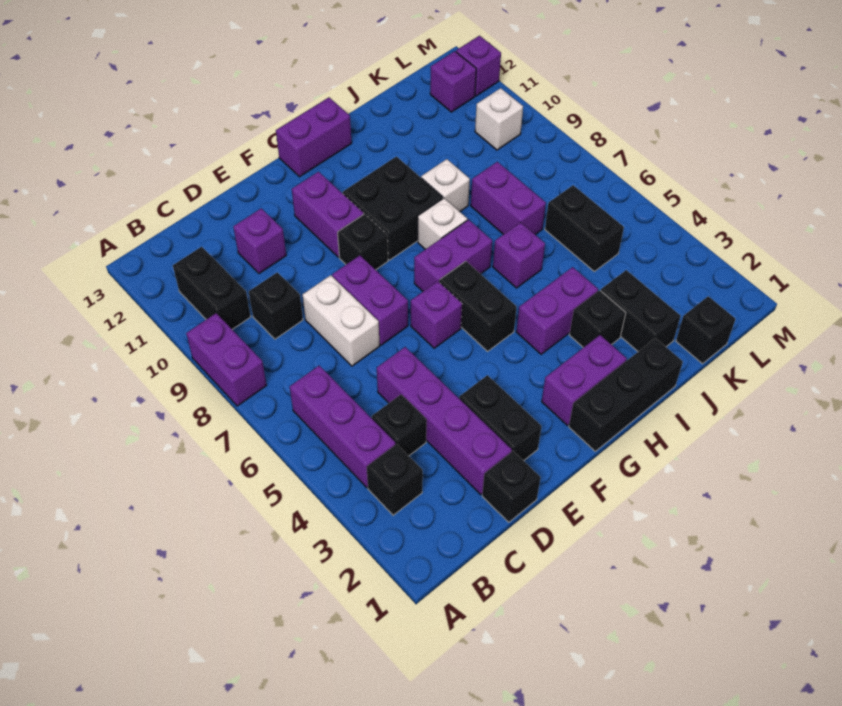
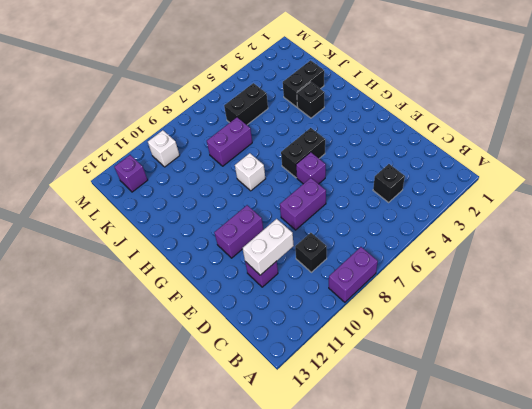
white brick D10:D11 level 2 -> white brick D7:D8 level 1
none -> black brick B3 level 1
none -> purple brick B4:B6 level 1
none -> black brick B10:B11 level 1
none -> black brick D1 level 1

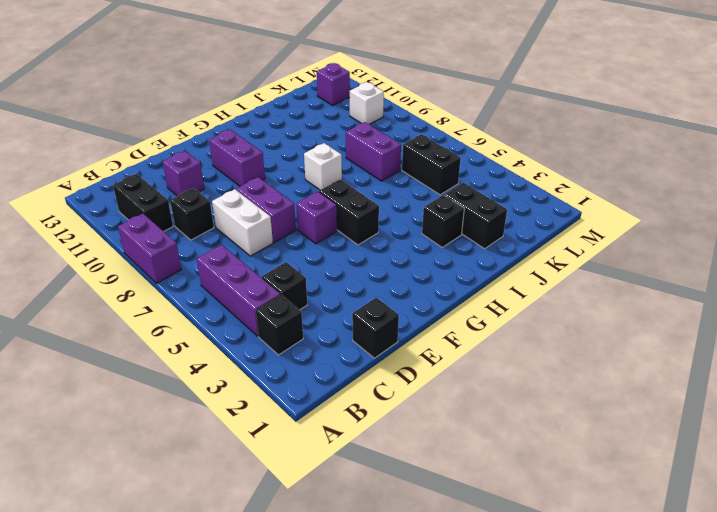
none -> purple brick D2:D5 level 1
none -> black brick E2:E3 level 1
none -> black brick F9 level 1
none -> black brick G1:I1 level 1

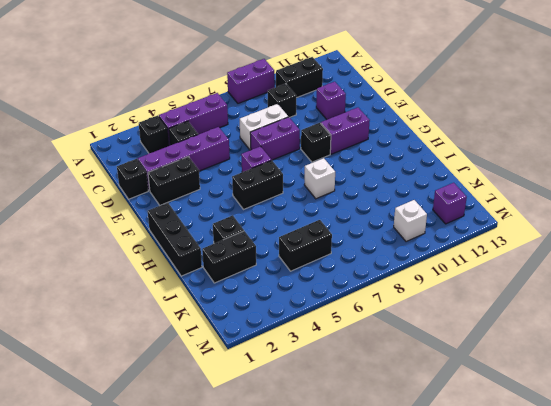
none -> purple brick G2:H2 level 1
none -> purple brick G7:H7 level 1
none -> black brick G9:H10 level 1
none -> purple brick G13:H13 level 1

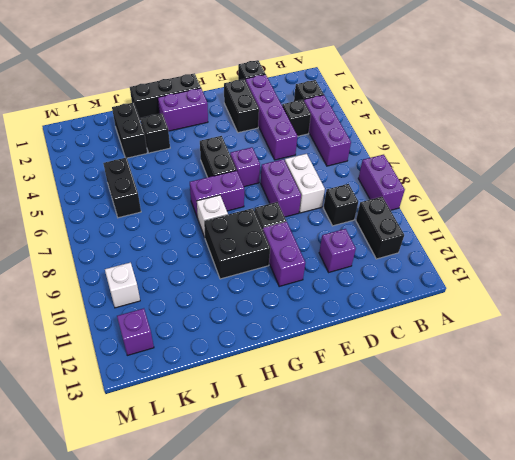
none -> purple brick G13:H13 level 1
none -> purple brick H4:I4 level 1
none -> purple brick I6 level 1
none -> white brick I9 level 1

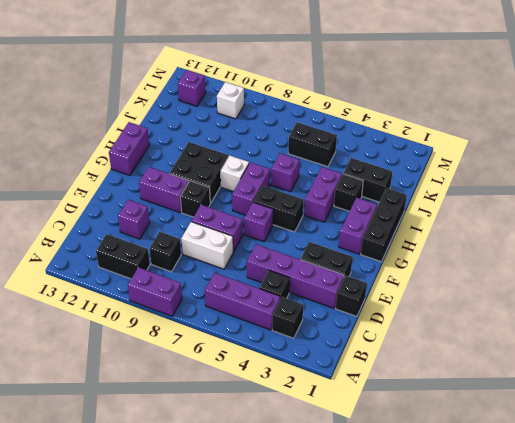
none -> white brick I9 level 1
none -> purple brick J7:J8 level 1
none -> black brick K1 level 1
none -> purple brick M12 level 1

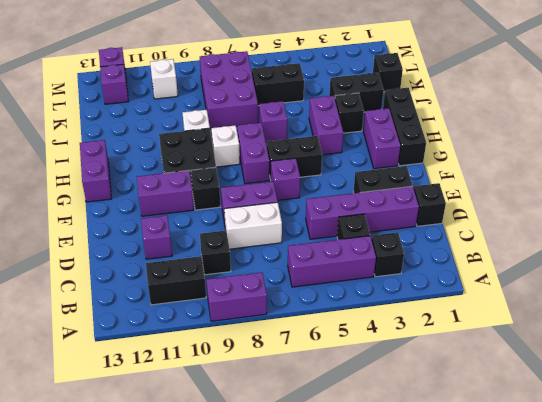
purple brick J7:L8 level 1 -> purple brick J7:J8 level 1

